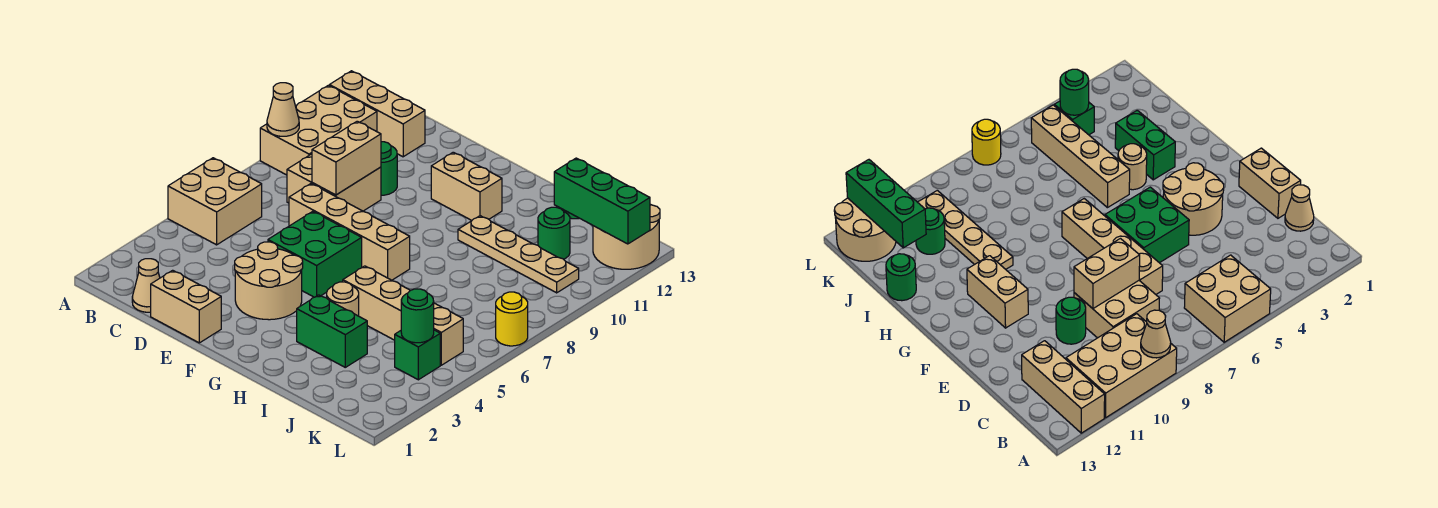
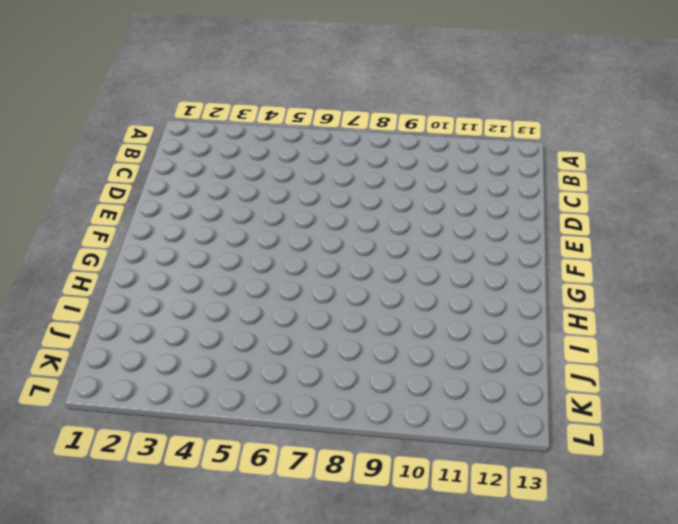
none -> tan brick A5:B6 level 1
none -> tan brick A9:B11 level 1
none -> tan brick A12:C12 level 1

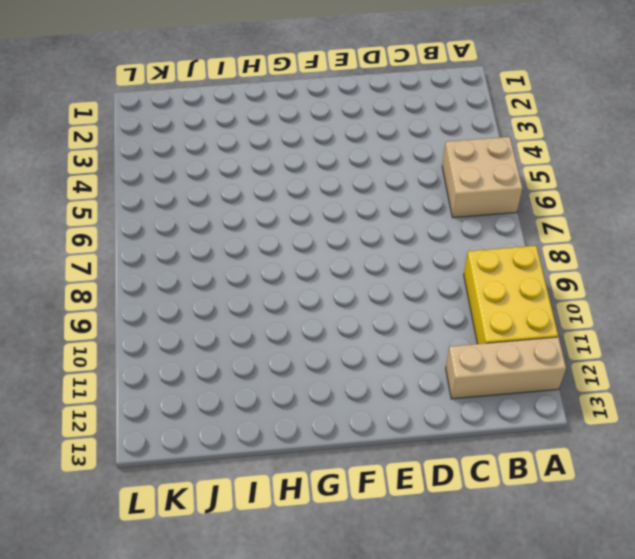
yellow brick A9:B11 level 1 -> tan brick A9:B11 level 1
none -> tan cone C1 level 1
none -> tan brick C8:D9 level 1
none -> tan brick D1:E1 level 1

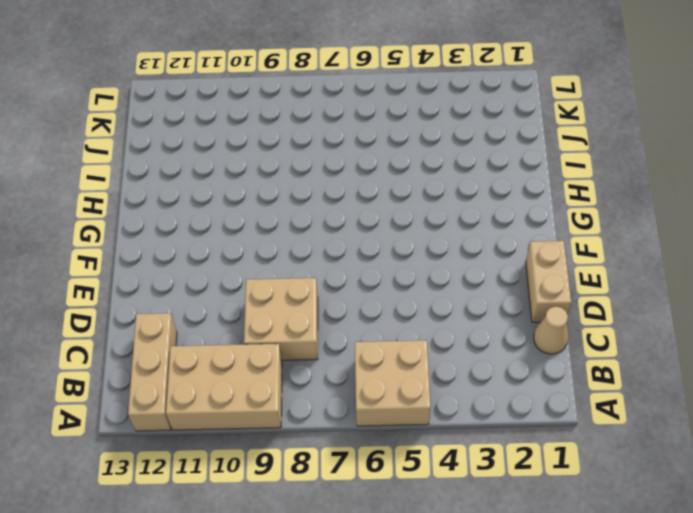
none -> tan brick D7:G7 level 1
none -> green round brick D10 level 1
none -> tan round brick E3:F4 level 1

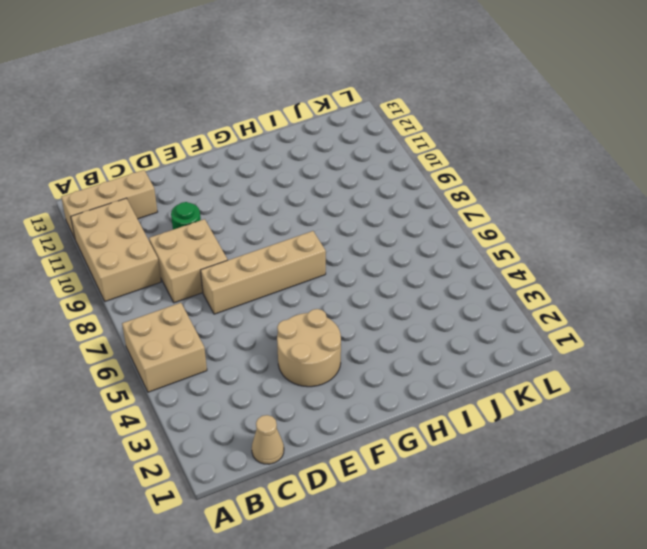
none -> tan brick D1:E1 level 1
none -> green brick E5:F6 level 1
none -> tan brick F11:G11 level 1

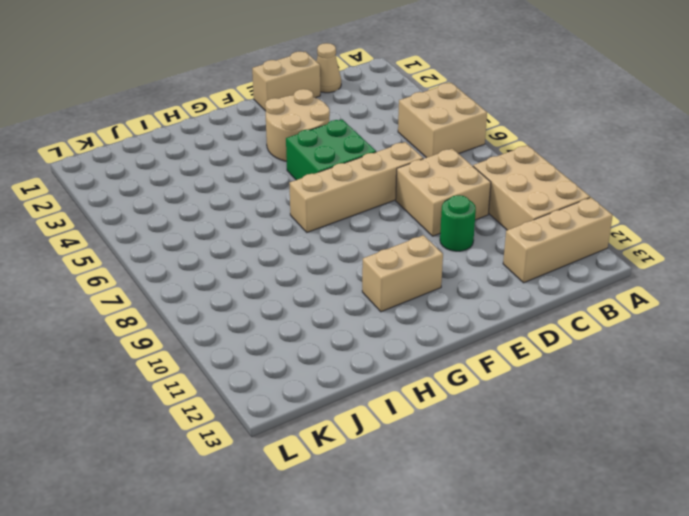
none -> green brick H3:I3 level 1
none -> tan round brick H4 level 1
none -> tan brick H5:K5 level 1

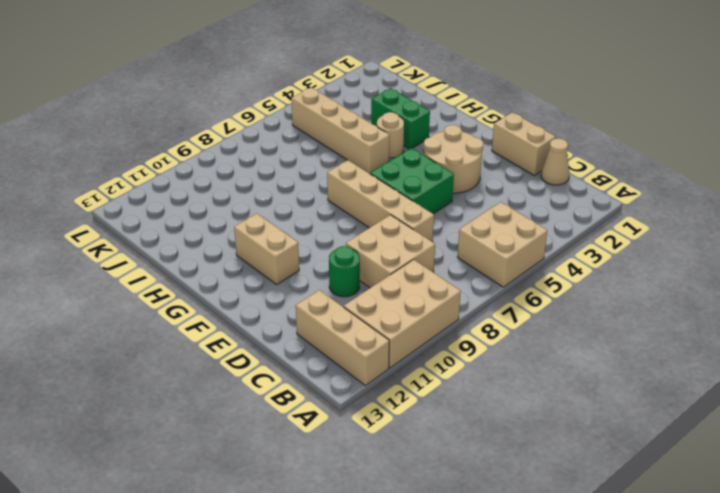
none -> tan plate H10:K10 level 1
none -> green round brick I13 level 1
none -> green round brick J11 level 1

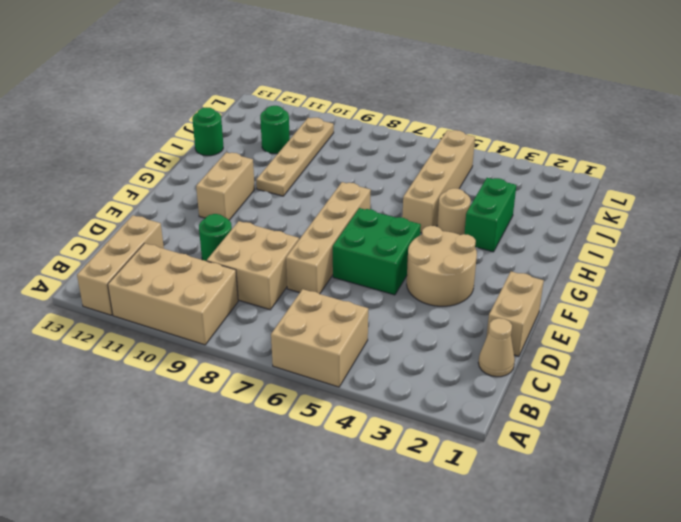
none -> green brick K4 level 1
none -> tan round brick K12:L13 level 1
none -> yellow round brick L7 level 1

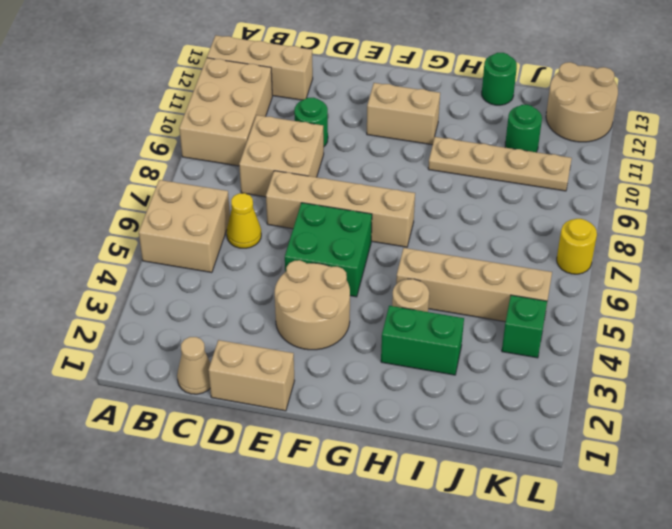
yellow cone C6 level 1 -> none
none -> tan cone A9 level 2
none -> tan brick D8:D9 level 2
none -> green brick J12:L12 level 2

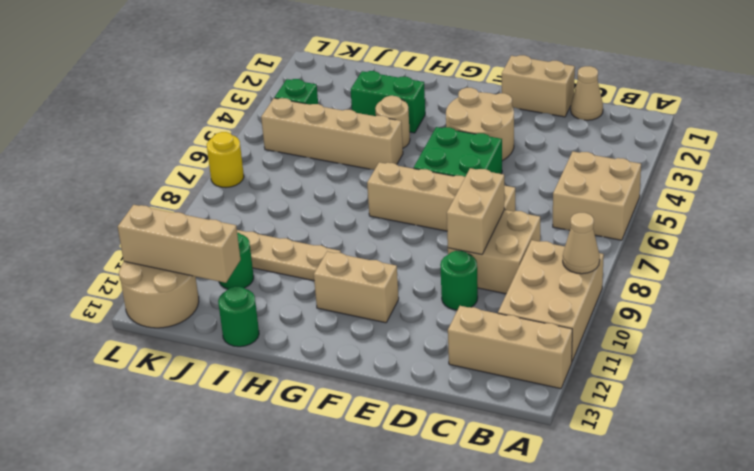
tan brick J12:L12 level 2 -> green brick J12:L12 level 2
none -> green round brick K4 level 2

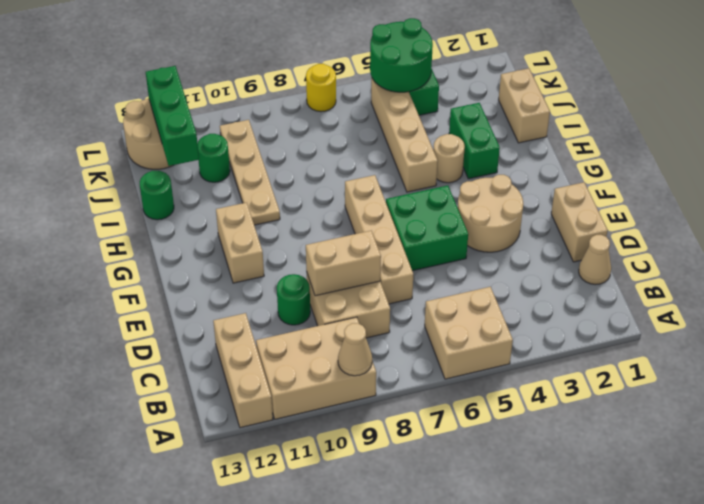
tan brick I1:J1 level 1 -> none
green round brick K4:L5 level 2 -> green round brick K4 level 2

